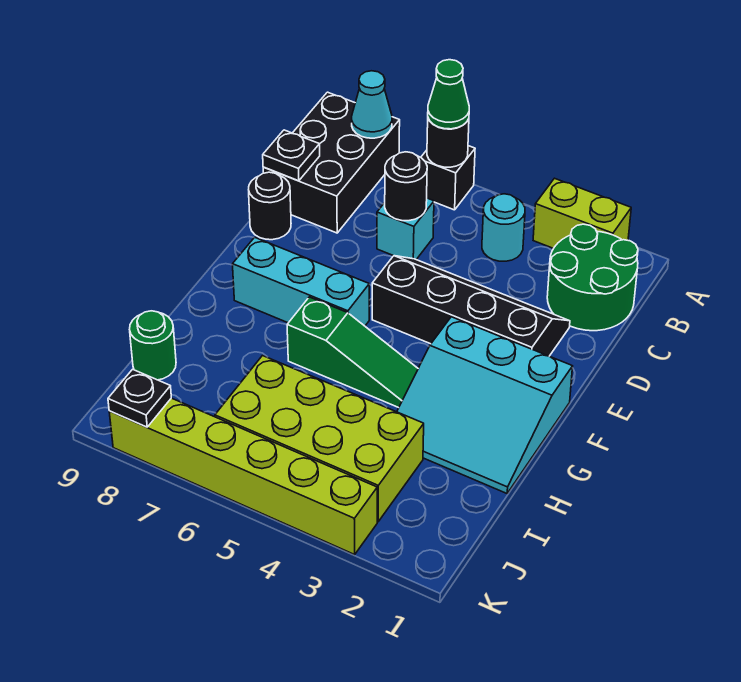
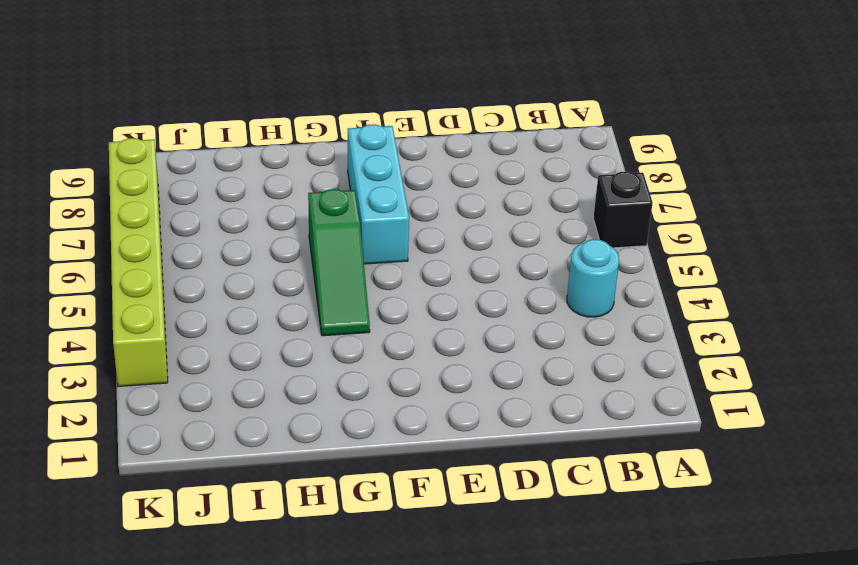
none -> lime brick A2:A3 level 1
none -> black brick A8:C9 level 1
none -> green round brick B1:C2 level 1

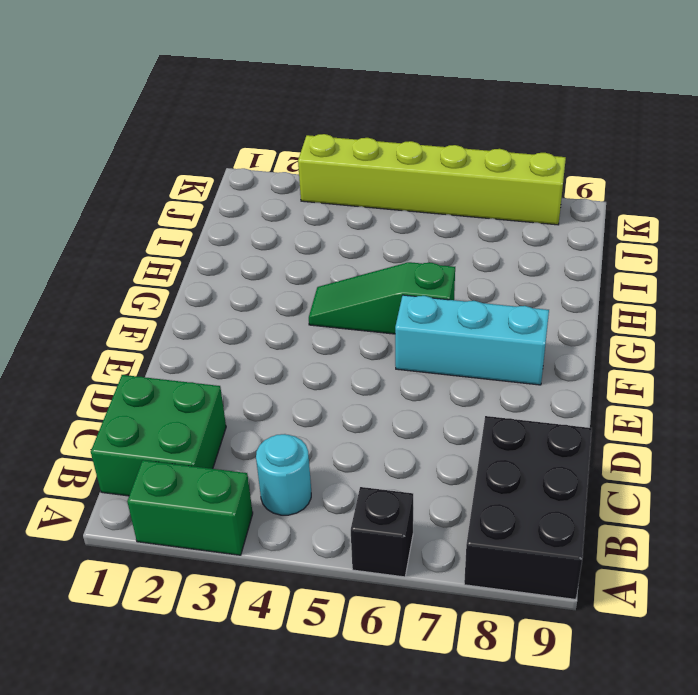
green brick A2:A3 level 1 -> lime brick A2:A3 level 1
green brick B1:C2 level 1 -> green round brick B1:C2 level 1
none -> cyan brick C6 level 1
none -> black slope D2:E5 level 1 top E
none -> black round brick D9 level 1

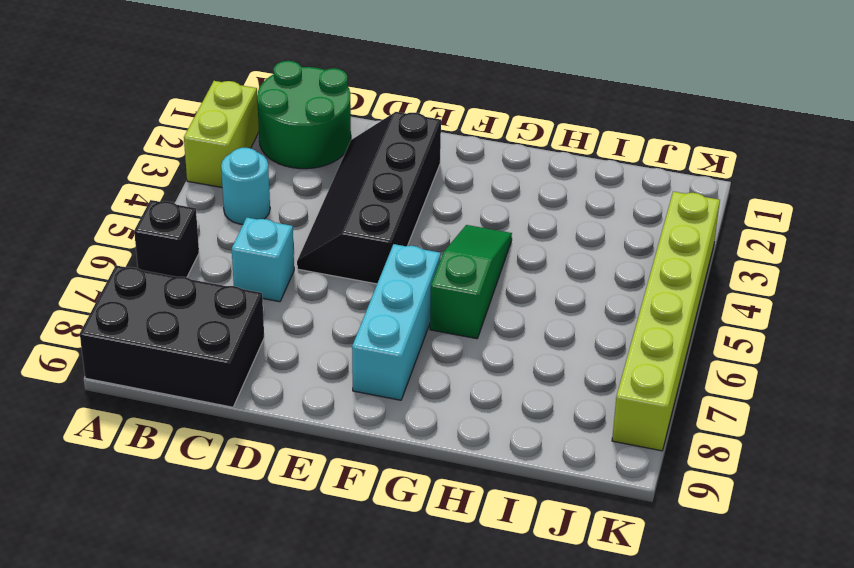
none -> black round brick D9 level 1
none -> cyan slope F1:H3 level 1 top F
none -> lime brick I3:J6 level 1

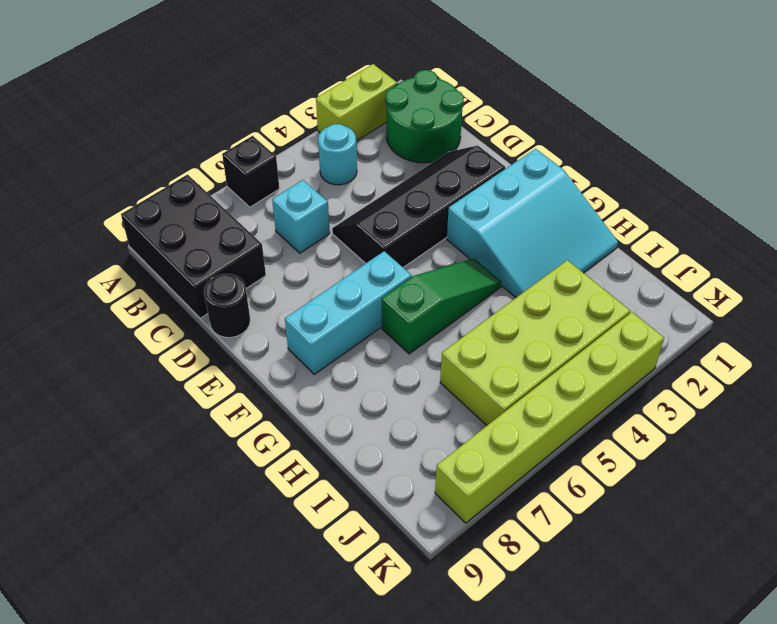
none -> green round brick I9 level 1
none -> black round brick A6 level 2
none -> cyan cone A8 level 2

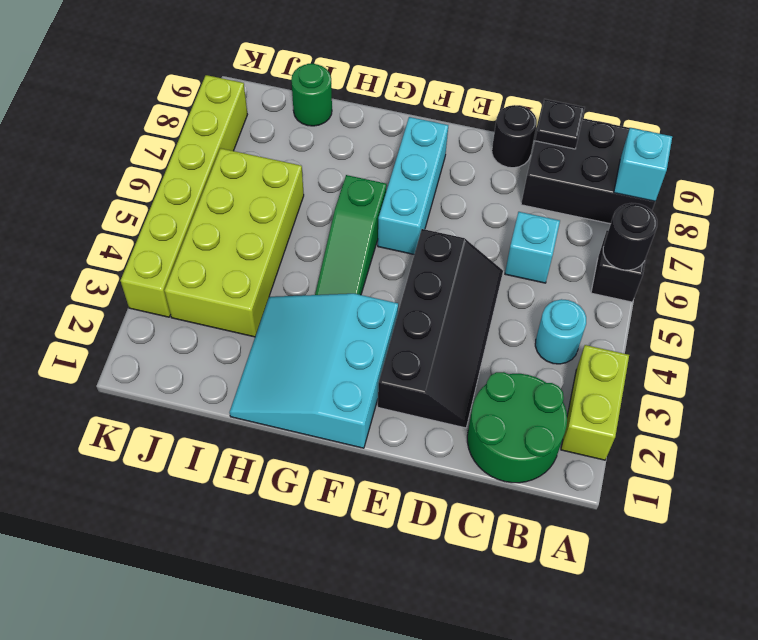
cyan brick A8 level 2 -> cyan cone A8 level 2
none -> black round brick C6 level 2
none -> black plate K8 level 2
none -> green cone A6 level 3

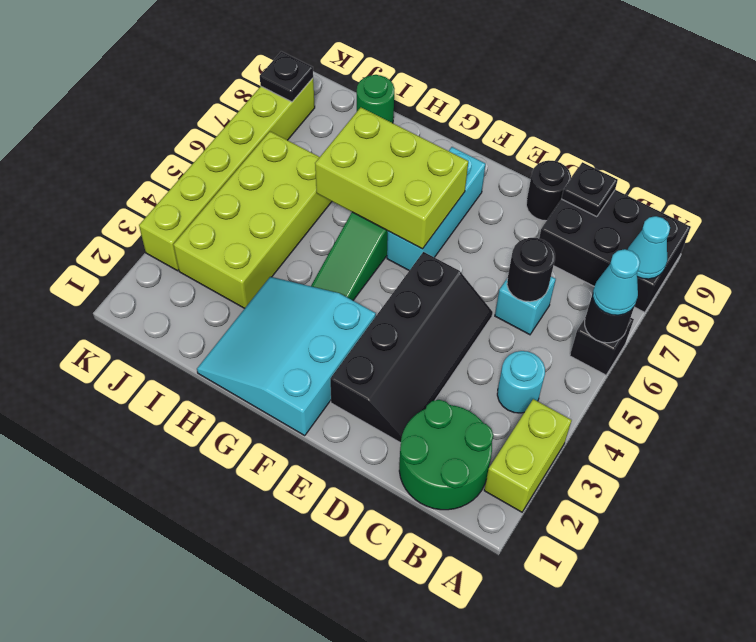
cyan cone A6 level 3 -> green cone A6 level 3
lime brick F6:H7 level 2 -> none

